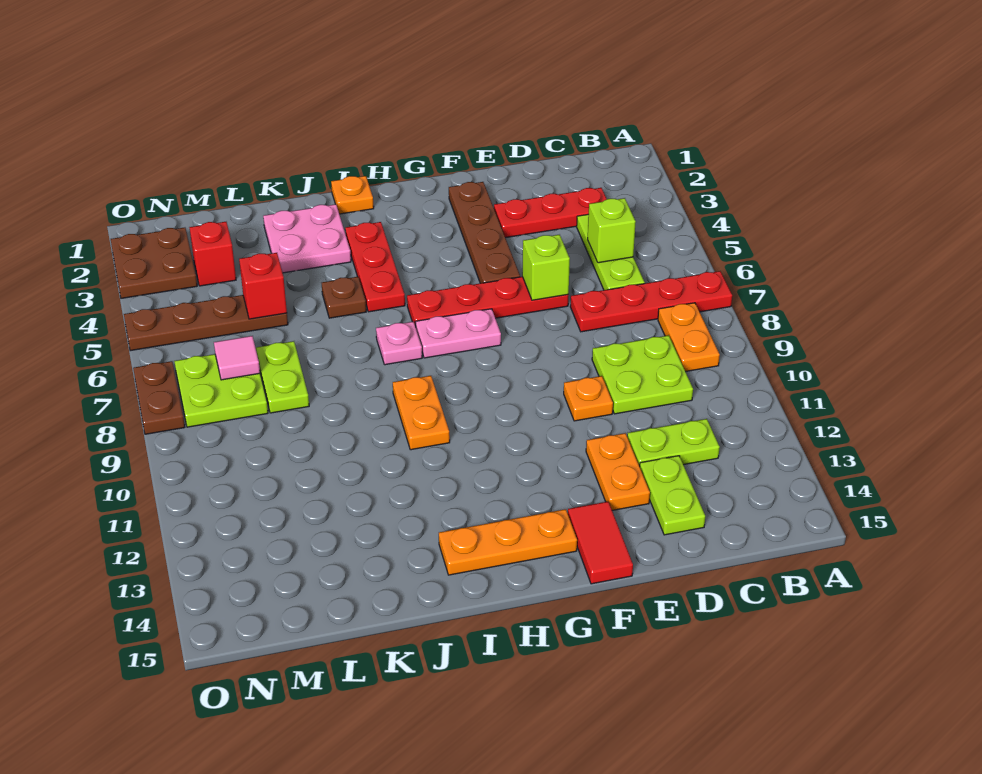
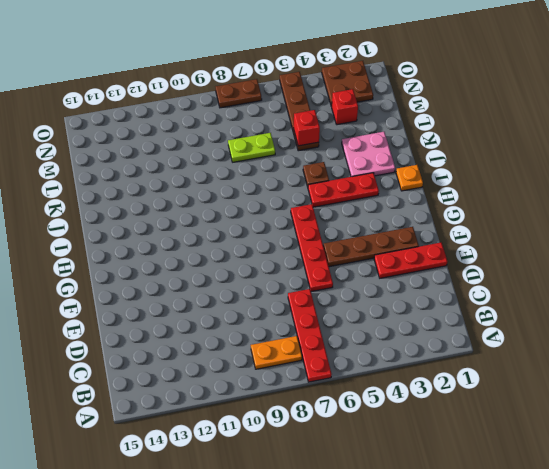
red plate E1:E3 level 1 -> red plate C3:E3 level 1
none -> lime plate C4:C6 level 1
none -> lime plate C9:D10 level 1
none -> lime plate C12:D12 level 1
none -> lime plate D13:D14 level 1

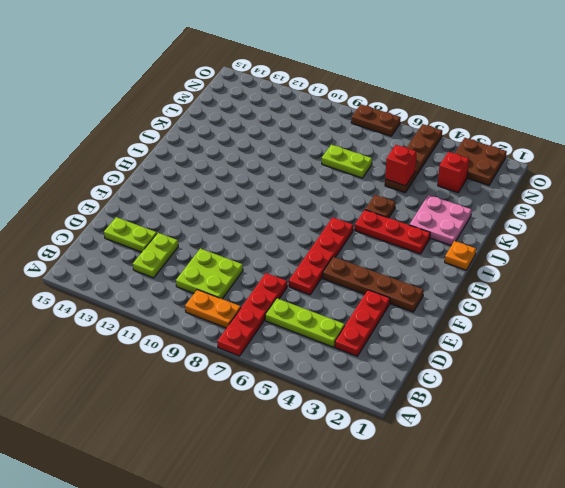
none -> orange plate E10 level 1
none -> orange plate E12:E13 level 1
none -> red tile F14:F15 level 1
none -> pink plate G7:H7 level 1

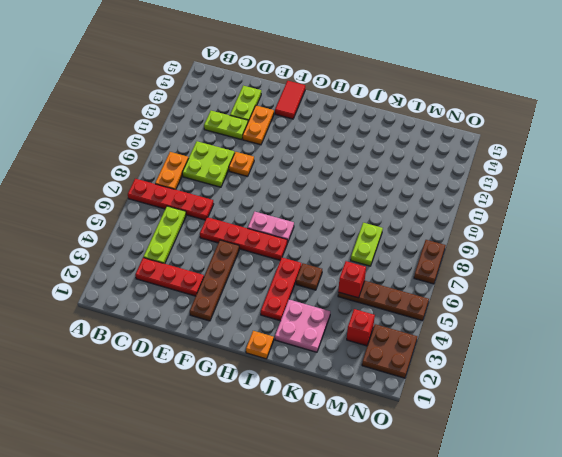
none -> orange plate G14:I14 level 1
none -> pink plate I7 level 1
none -> orange plate I9:I10 level 1
none -> lime plate M7:N8 level 1

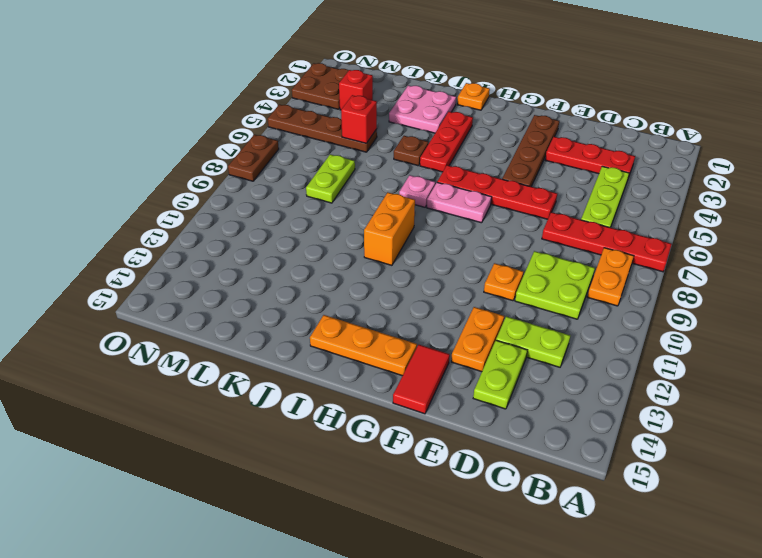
orange brick I9:I10 level 1 -> orange plate I9:I10 level 1
none -> lime plate M7:N8 level 1
none -> lime brick C5 level 2
none -> lime brick E6 level 2
none -> pink tile M7 level 2

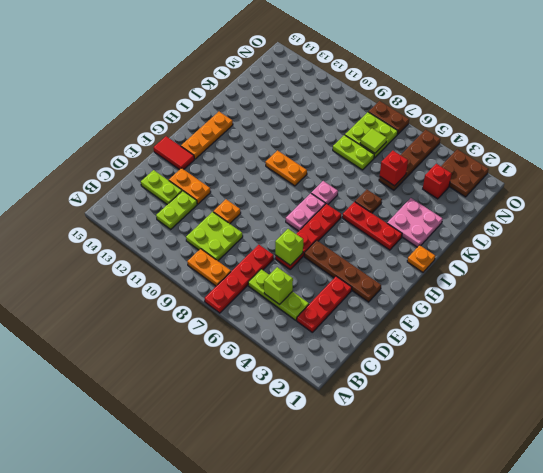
lime tile M7 level 2 -> pink tile M7 level 2

